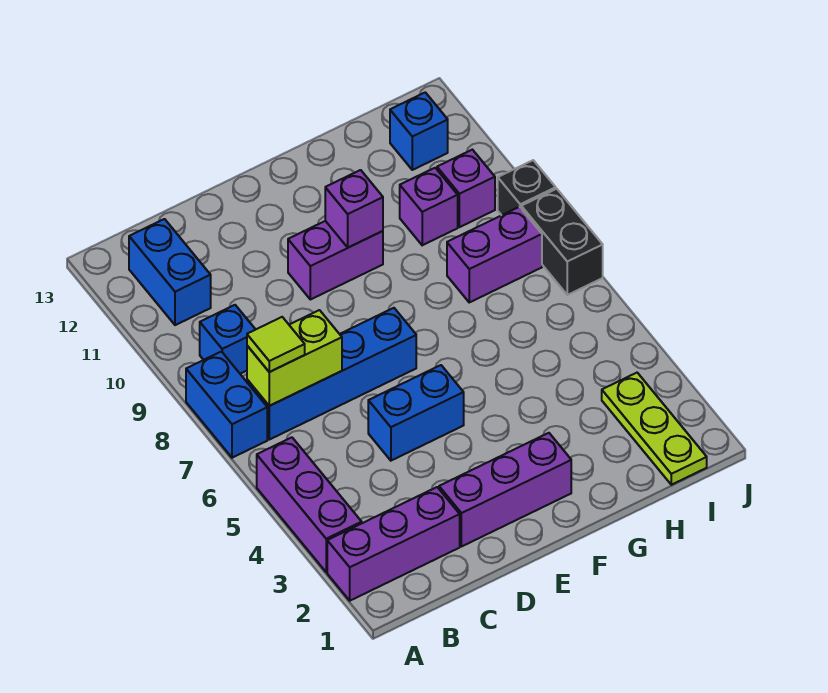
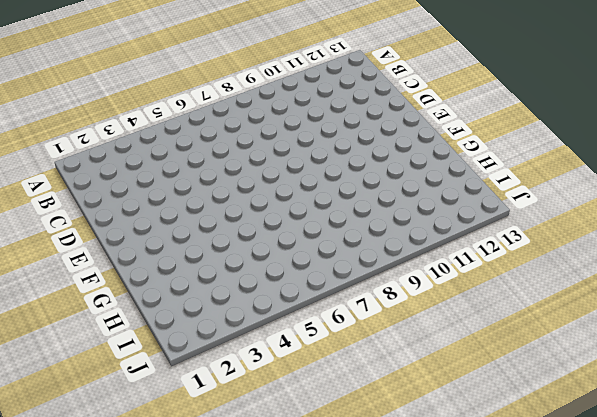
none -> purple brick A2:C2 level 1
none -> purple brick A3:A5 level 1
none -> blue brick A7:A8 level 1

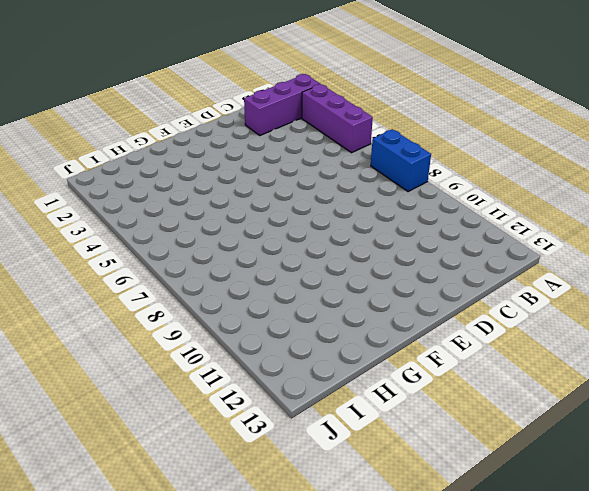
none -> blue brick B7:E7 level 1
none -> blue brick B9 level 1
none -> blue brick B11:B12 level 1

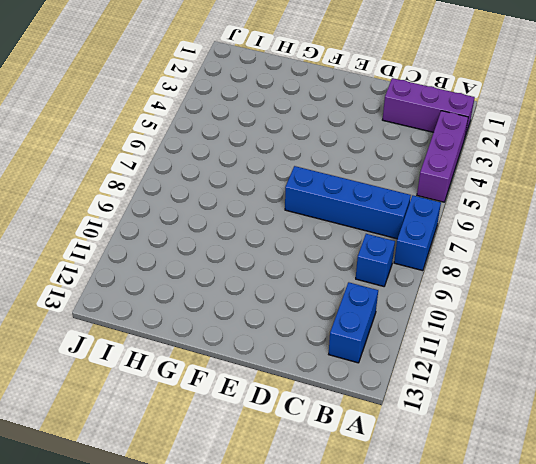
none -> purple brick D2:F2 level 1
none -> blue brick D5:E5 level 1
none -> purple brick E10:F10 level 1

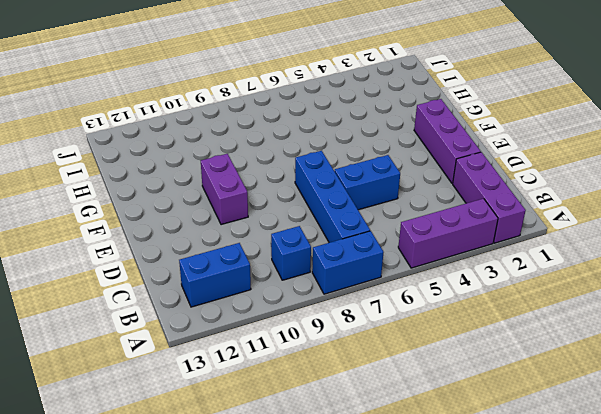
blue brick D5:D6 level 1 -> blue brick D5:E5 level 1
none -> purple brick H8:I8 level 1
none -> purple brick H10 level 1
none -> lime plate I1:I3 level 1

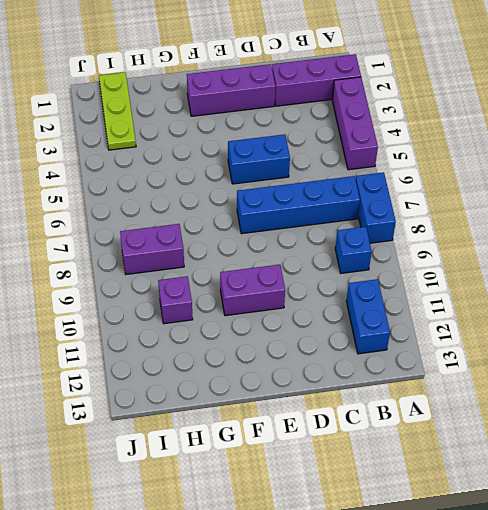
none -> purple brick I10 level 1
none -> blue brick I12 level 1
none -> black brick J7:J8 level 1

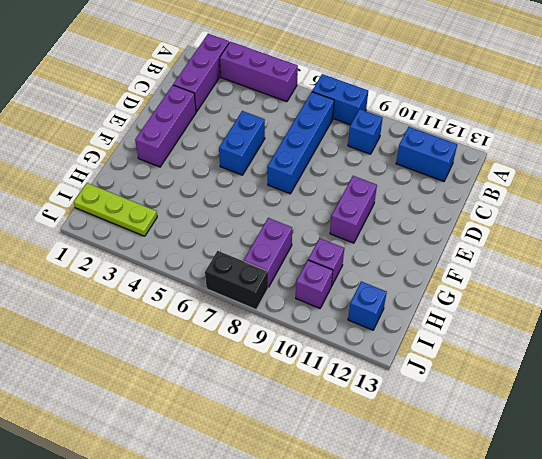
none -> black brick J9 level 1
none -> lime brick B7:C7 level 2
none -> purple brick F10 level 2

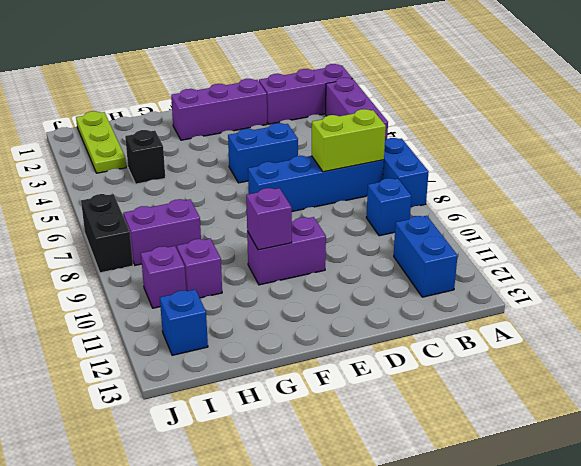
black brick H4 level 1 -> black brick J9 level 1
none -> lime tile B7 level 3

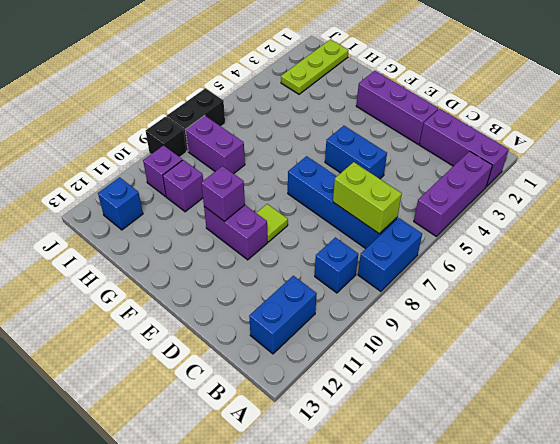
lime tile E9 level 1 -> lime tile B7 level 3

